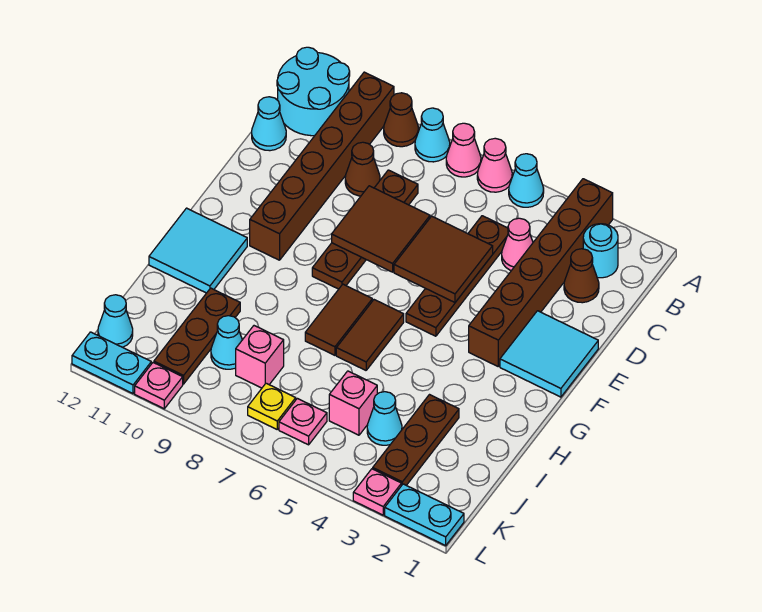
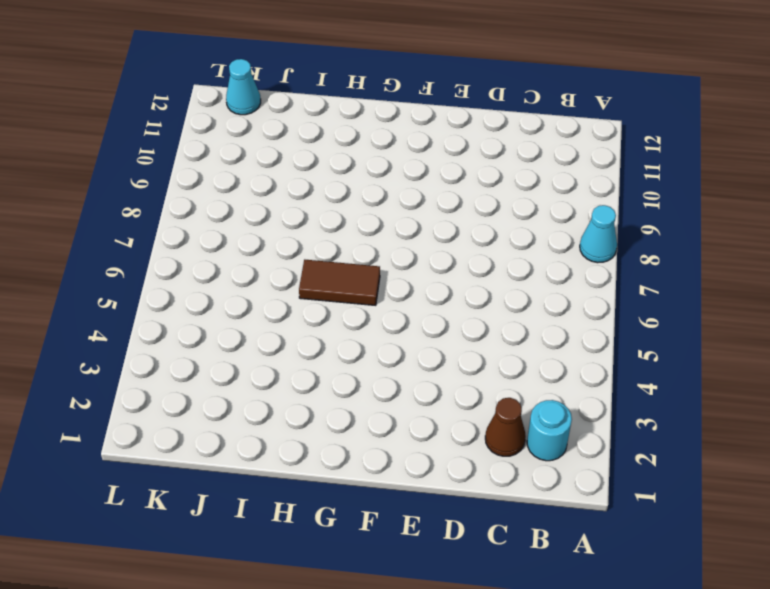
none -> brown brick A3:F3 level 1
none -> cyan cone A5 level 1
none -> pink cone A6 level 1
none -> pink cone A7 level 1

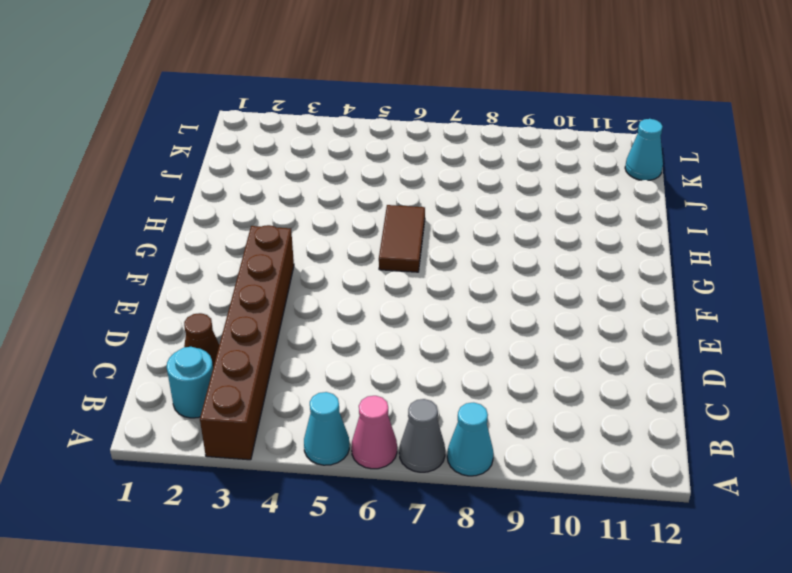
grey cone A7 level 1 -> pink cone A7 level 1
none -> brown cone A9 level 1
none -> brown brick A10:F10 level 1
none -> cyan round brick A11:B12 level 1
none -> pink cone C4 level 1

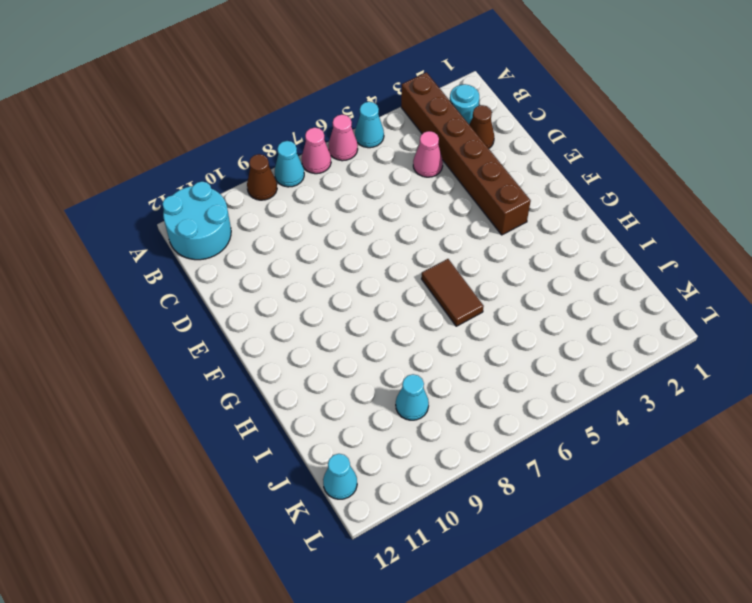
none -> brown brick A10:F10 level 1
none -> brown plate C5:F5 level 1
none -> brown plate C8:F8 level 1
none -> brown cone C9 level 1

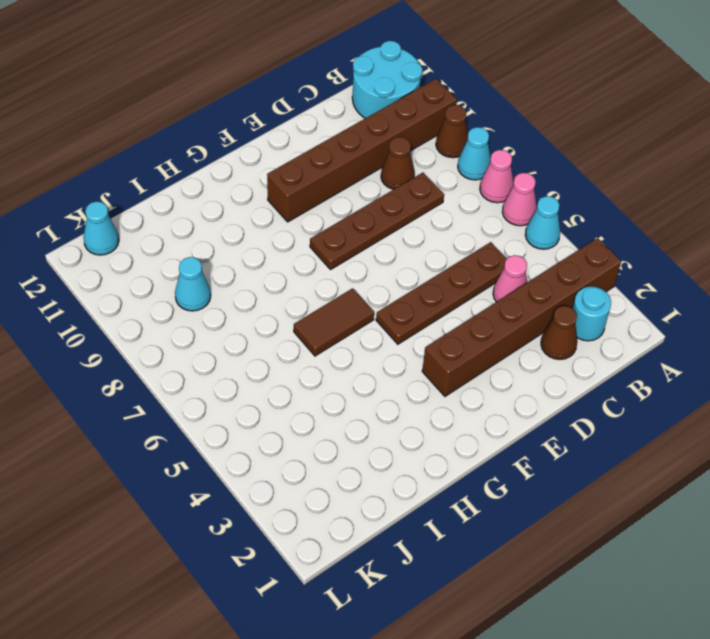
none -> cyan cone C12 level 1
none -> cyan tile E1:F2 level 1
none -> brown tile G7:H7 level 1
none -> cyan tile G11:H12 level 1

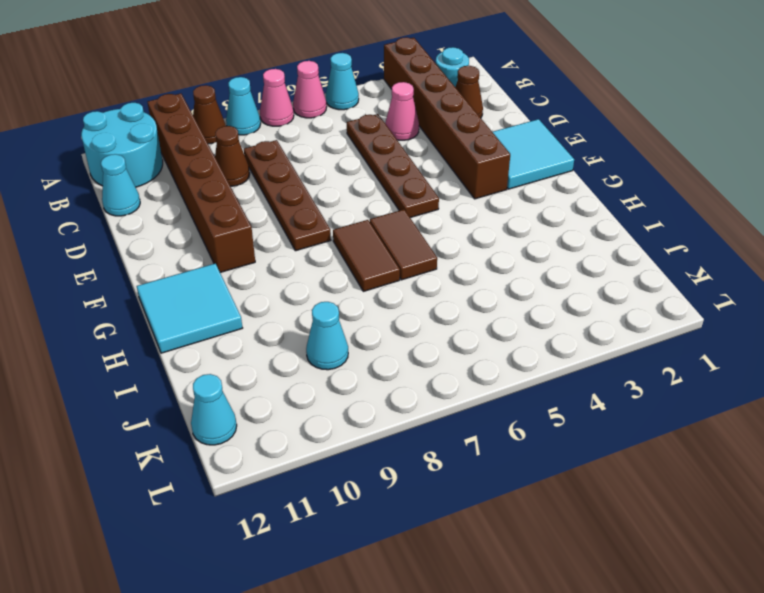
none -> brown plate I3:K3 level 1
none -> brown plate I10:K10 level 1
none -> cyan cone J4 level 1
none -> pink brick J5 level 1

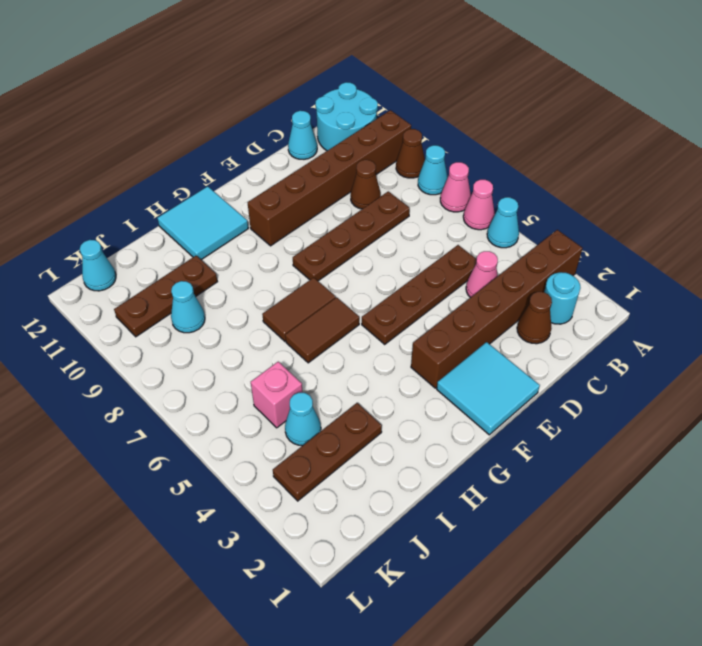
none -> pink brick J8 level 1
none -> pink plate K6 level 1
none -> yellow plate K7 level 1
none -> cyan plate L1:L2 level 1

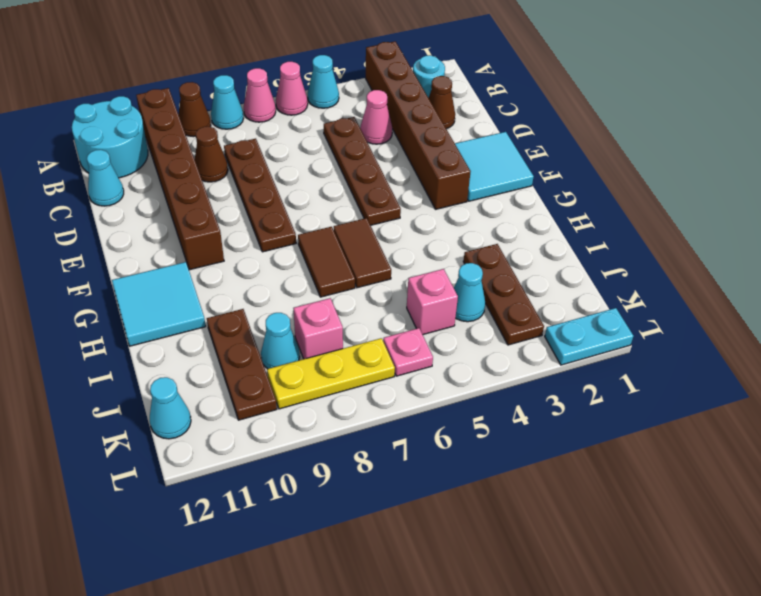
yellow plate K7:K9 level 1 -> yellow plate K7 level 1
none -> pink plate L3 level 1
none -> pink plate L10 level 1
none -> cyan plate L11:L12 level 1
none -> brown tile D5:E6 level 2

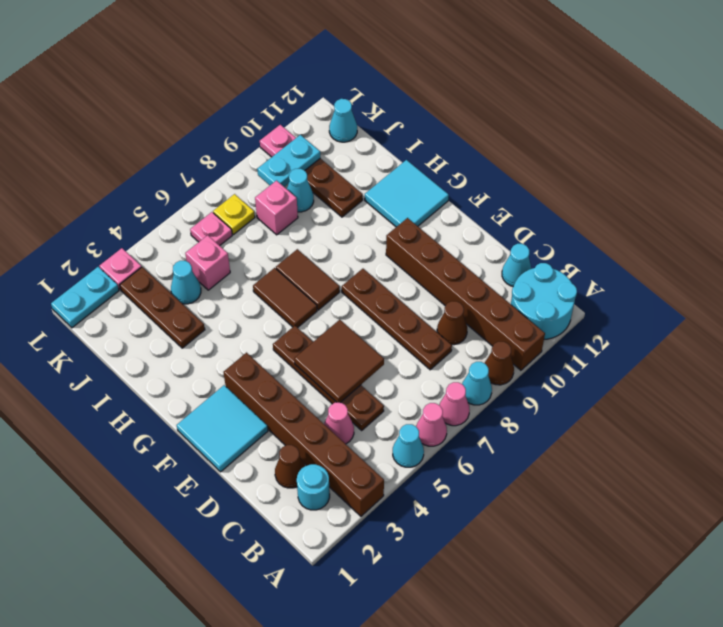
cyan plate K9:K10 level 2 -> cyan plate L11:L12 level 1
none -> brown tile D7:E8 level 2

